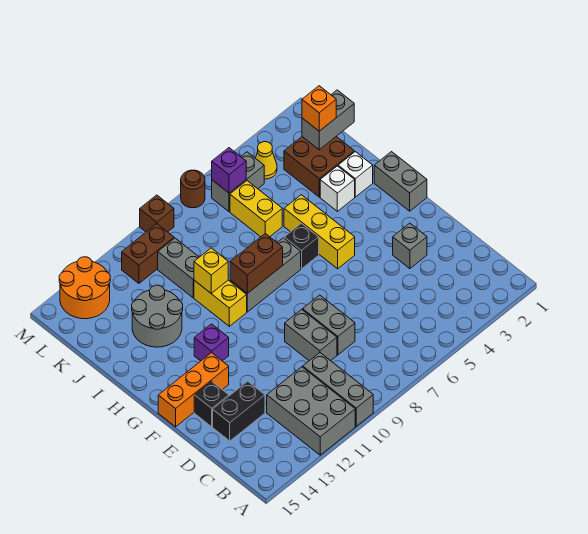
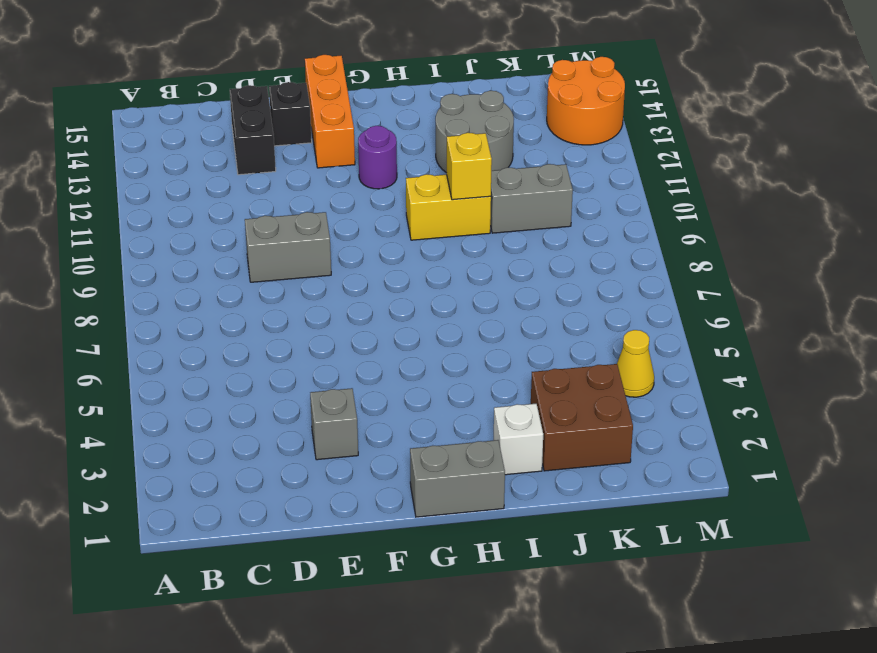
purple round brick G12 level 1 -> purple brick G12 level 1
none -> grey brick A10:C10 level 1
none -> grey brick A11:C12 level 1
none -> grey brick D8:E8 level 1
none -> yellow brick G5:I5 level 1

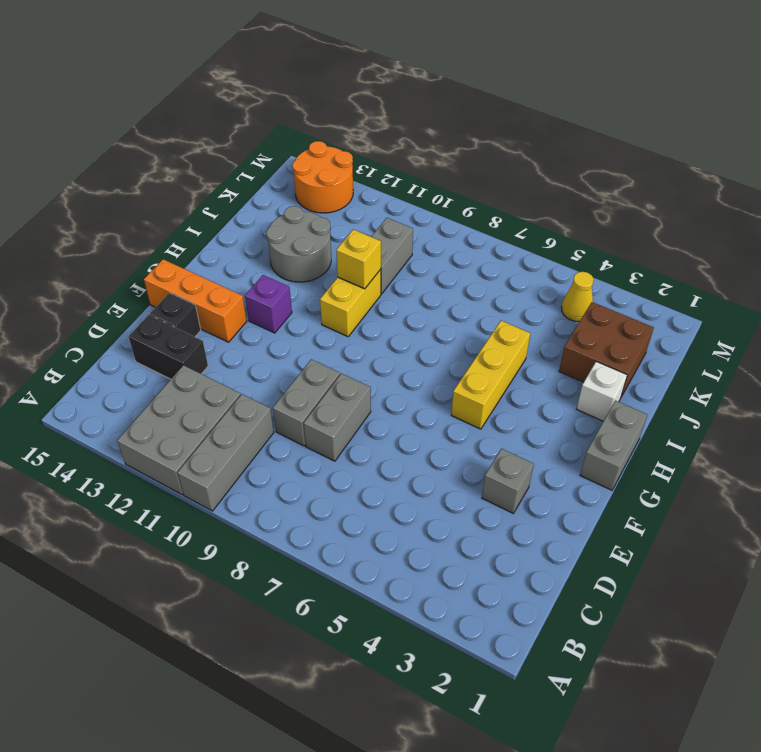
none -> black brick H6 level 1
none -> grey brick H7:H9 level 1
none -> white brick I3 level 1
none -> yellow brick J6:K6 level 1

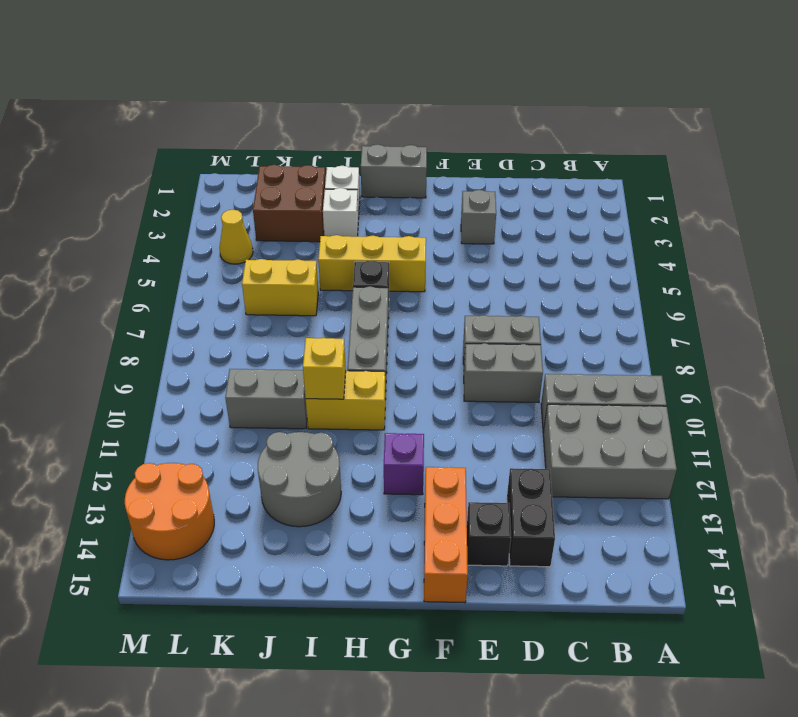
none -> grey brick L5:L6 level 1
none -> brown brick L10:L11 level 1
none -> brown round brick M7 level 1
none -> brown brick M9 level 1

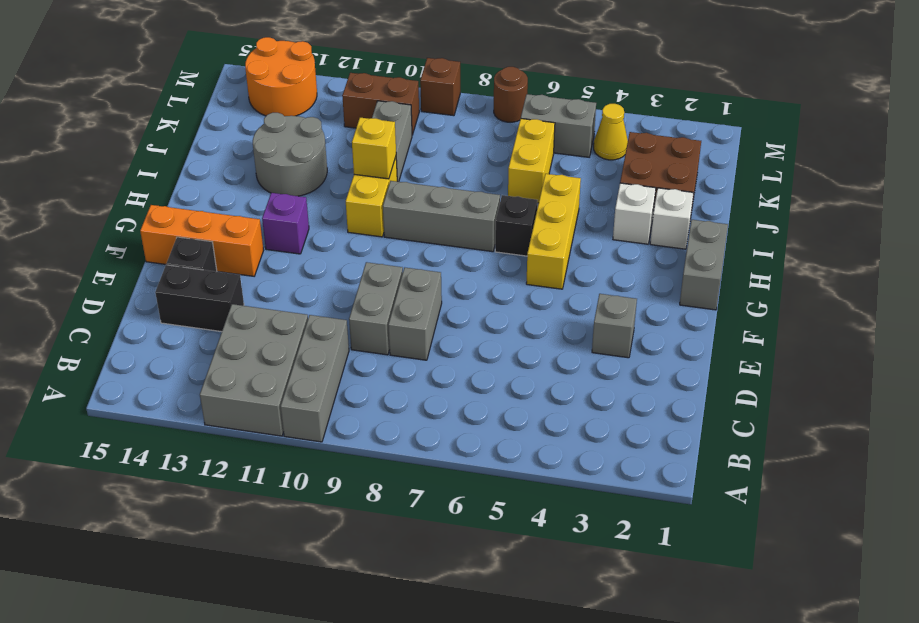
none -> brown brick H8:H9 level 2
none -> grey brick K1:K2 level 2
none -> purple brick L6 level 2
none -> orange brick K2 level 3

